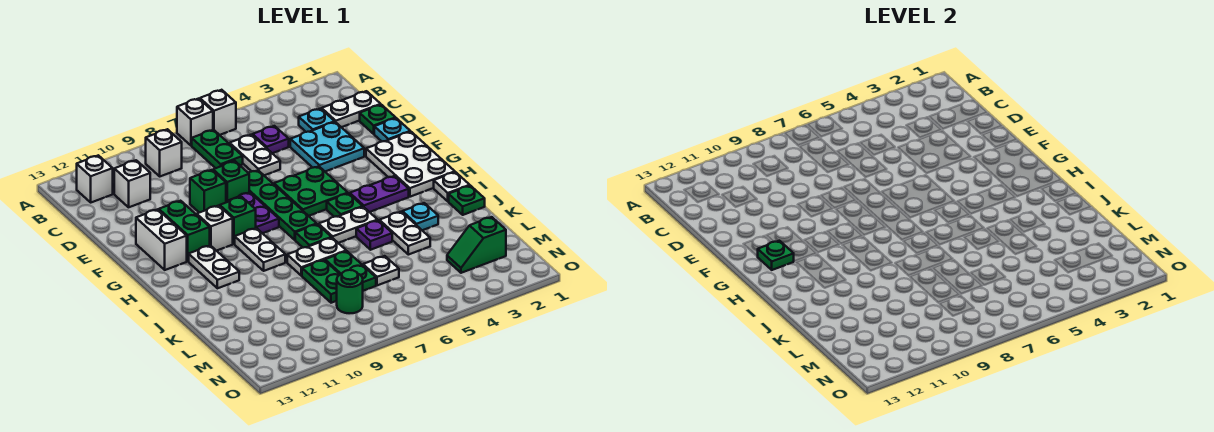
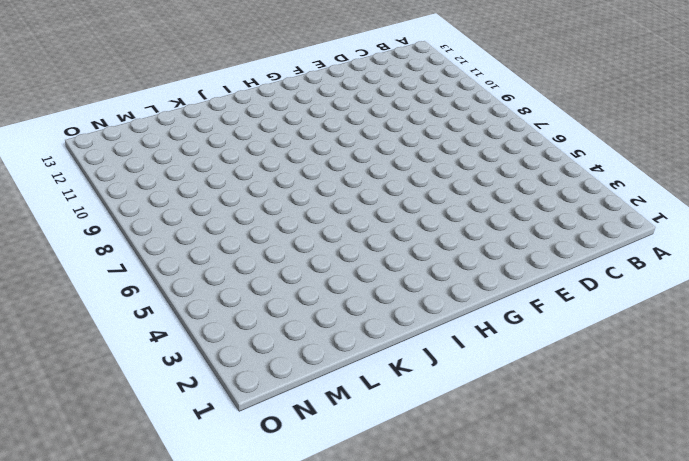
none -> white brick A6 level 1
none -> white brick A7 level 1
none -> green plate B7:C7 level 1
none -> white brick B9 level 1

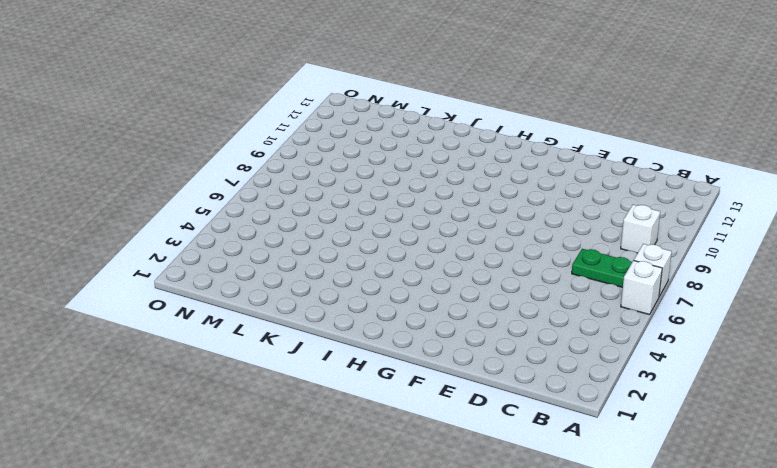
none -> white brick B12 level 1
none -> white plate C1:C2 level 1
none -> cyan plate C3 level 1
none -> purple plate C5 level 1

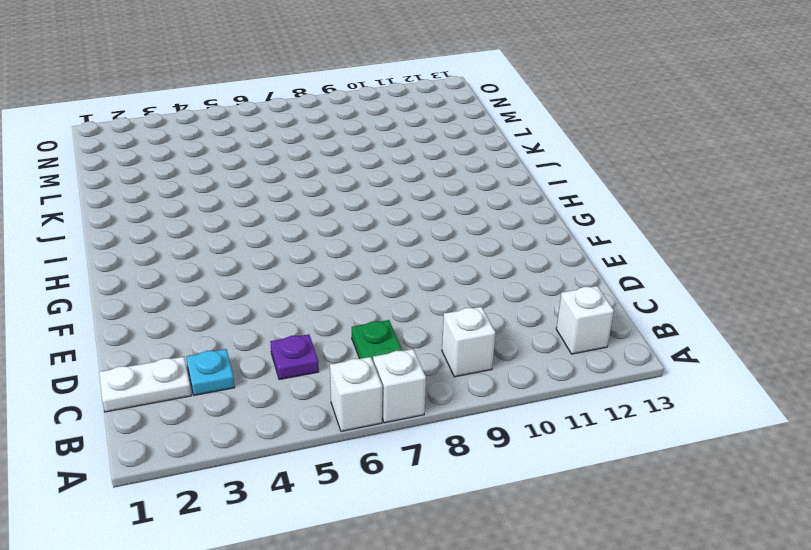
none -> white plate C6:D6 level 1
none -> white brick C11 level 1
none -> green plate D1 level 1
none -> cyan plate D3:E4 level 1

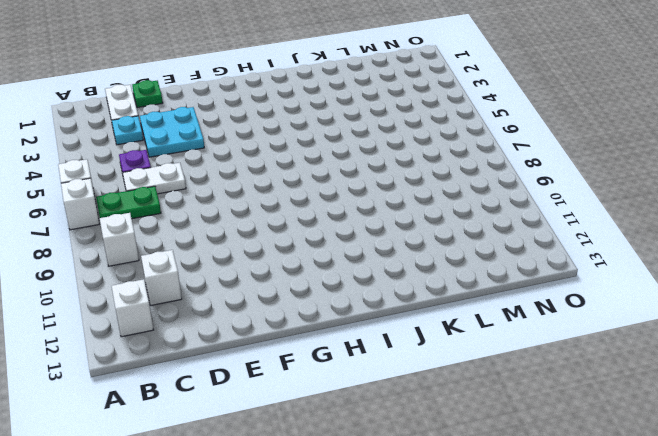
none -> cyan plate E1 level 1
none -> green plate E7:H7 level 1
none -> green brick E8 level 1
none -> green brick E9 level 1

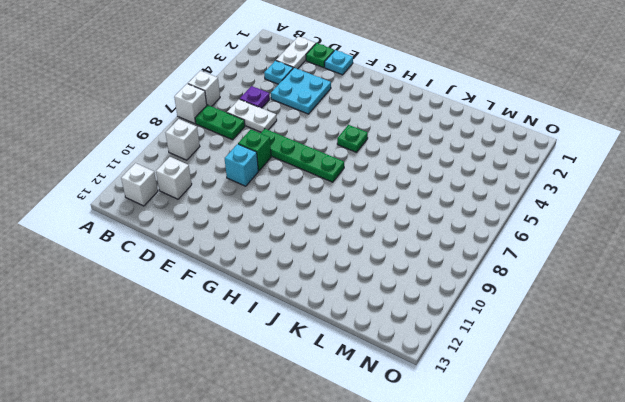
cyan brick E9 level 1 -> green brick E9 level 1
none -> white plate F1:H2 level 1
none -> green plate F5:G6 level 1
none -> purple plate F8:G8 level 1
none -> green brick F11:G11 level 1

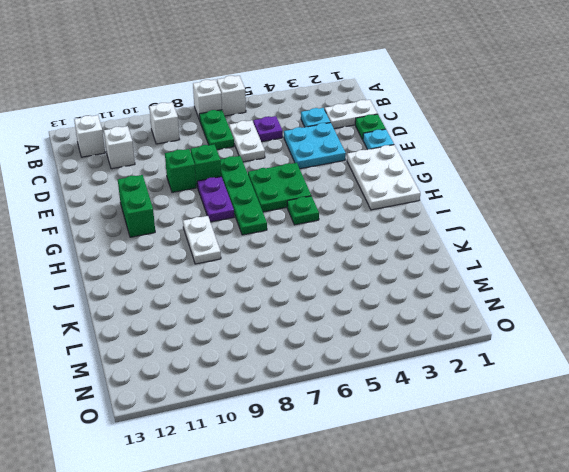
none -> white brick F12:G12 level 1
none -> green brick G9 level 1
none -> white brick G10 level 1
none -> purple plate H3:H4 level 1

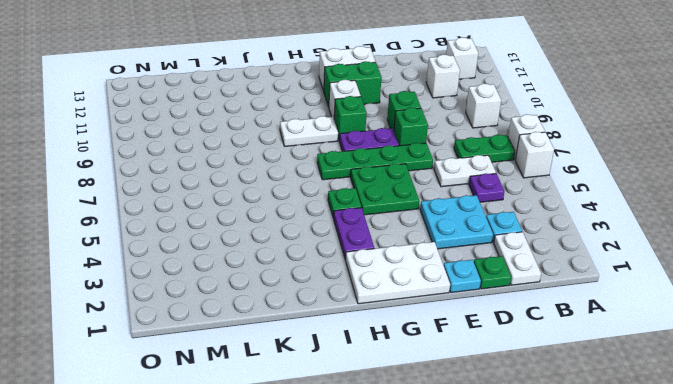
none -> white plate H11:I11 level 1
none -> white plate I1 level 1
none -> white plate I5:I6 level 1
none -> green plate I7 level 1

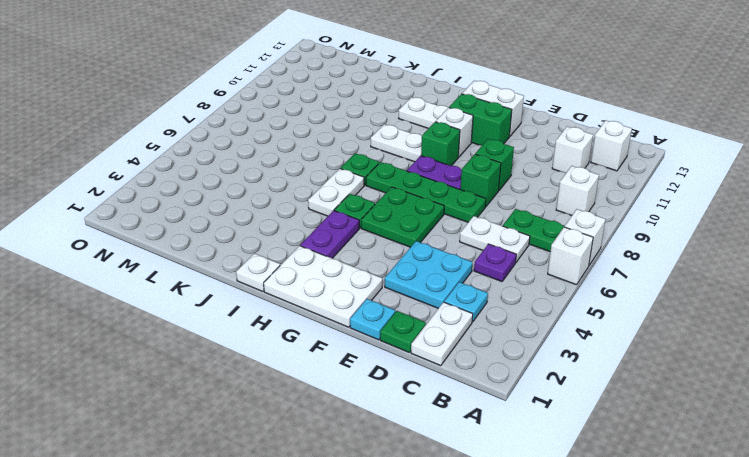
none -> green plate J1 level 1
none -> cyan plate J3 level 1
none -> white plate J4:K4 level 1
none -> purple plate J5 level 1

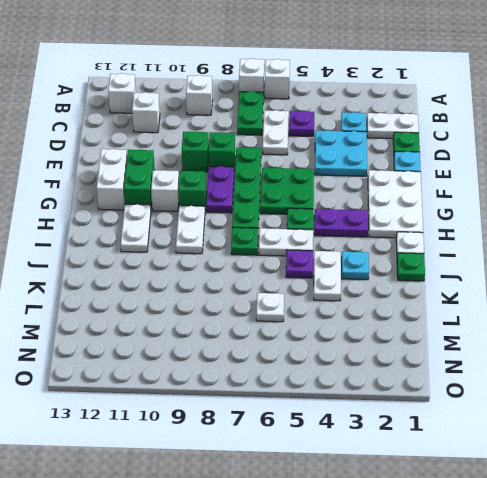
none -> white plate J7:J8 level 1
none -> green plate K7:L7 level 1
none -> green plate K8:L8 level 1
none -> green slope M2:M3 level 1 top 2

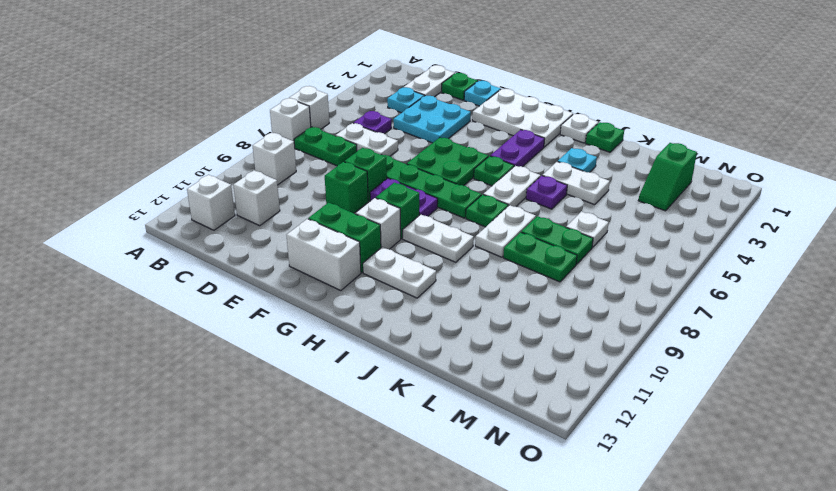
none -> green round brick M8 level 1
none -> green plate G12 level 2

